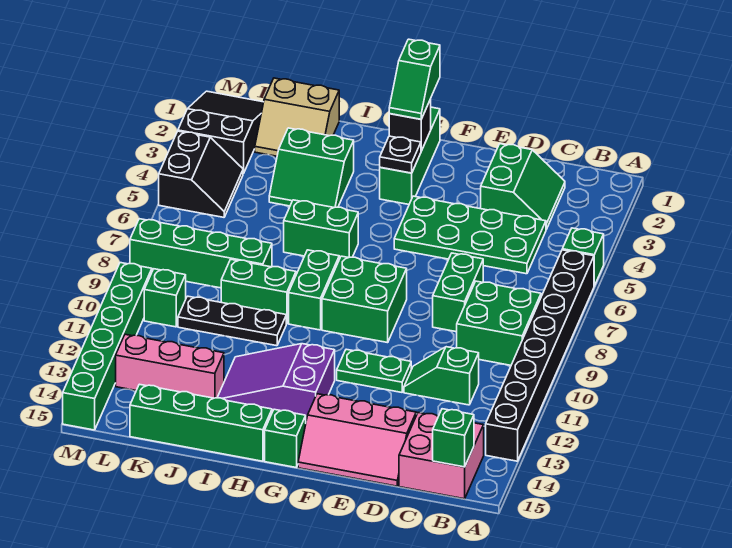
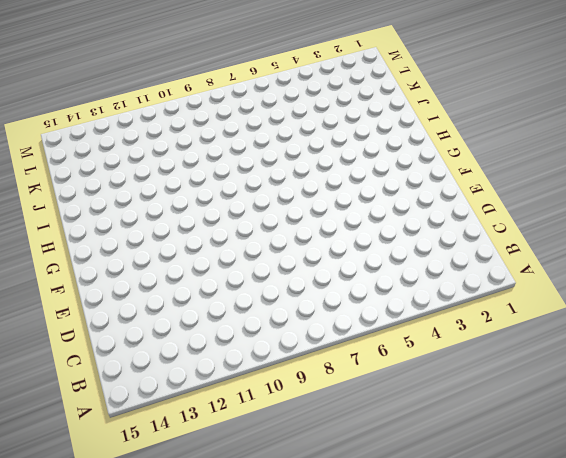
none -> green brick A5 level 1
none -> black brick A6:A13 level 1
none -> green brick B8:C9 level 1
none -> pink brick B14:C15 level 1

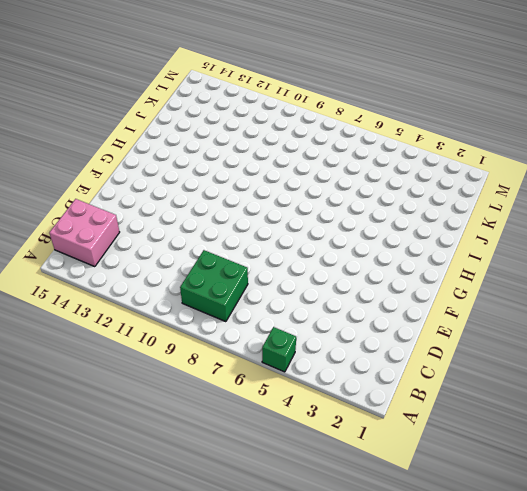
none -> black brick A6:A13 level 1
none -> green slope C2:D3 level 1 top D
none -> green plate C4:F5 level 1
none -> green slope C11:D11 level 1 top C

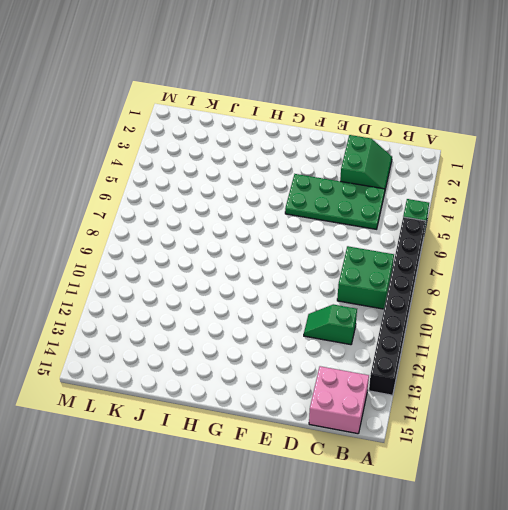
none -> green brick D7:D8 level 1
none -> pink slope D14:F15 level 1 top 14
none -> green plate E11:F11 level 1
none -> green brick F8:G9 level 1

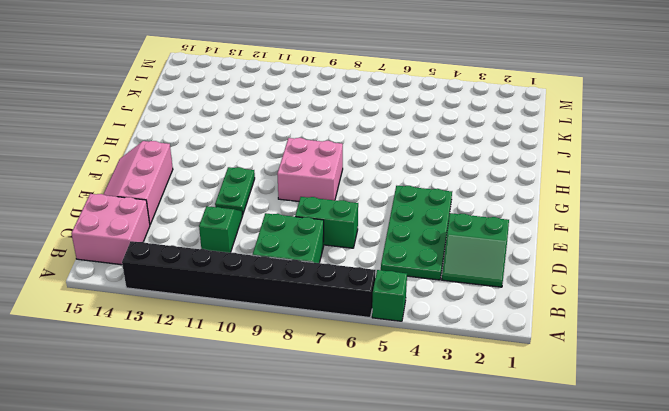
pink brick F8:G9 level 1 -> green brick F8:G9 level 1
none -> green brick G1:G3 level 1
none -> purple slope G12:I13 level 1 top G
none -> green brick G15 level 1
none -> green brick H6:I6 level 1

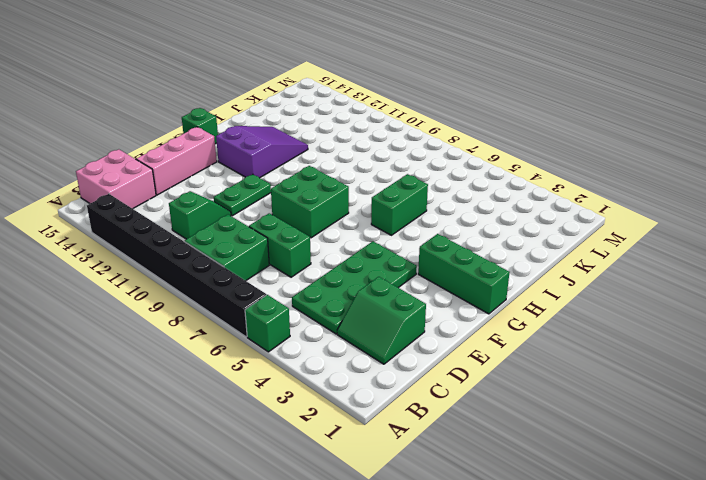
none -> green brick H8:H9 level 1
none -> green brick H15:K15 level 1
none -> green slope I3:J4 level 1 top 3
none -> green brick I9:J9 level 1

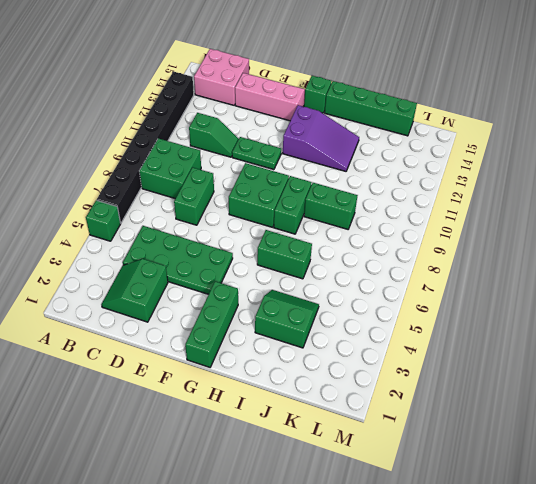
none -> black plate I10:K10 level 1
none -> tan slope J1:K2 level 1 top 1
none -> green brick J8:M8 level 1
none -> pink brick J13:L13 level 1

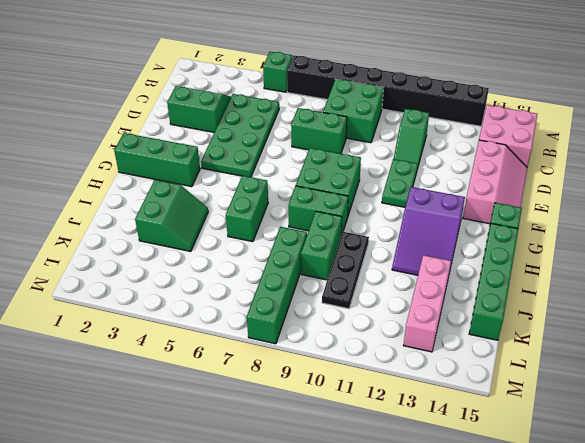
none -> tan slope J1:K2 level 1 top 1
none -> black slope L1:M3 level 1 top 3
none -> black slope L4:M5 level 1 top M
none -> green brick L10 level 1

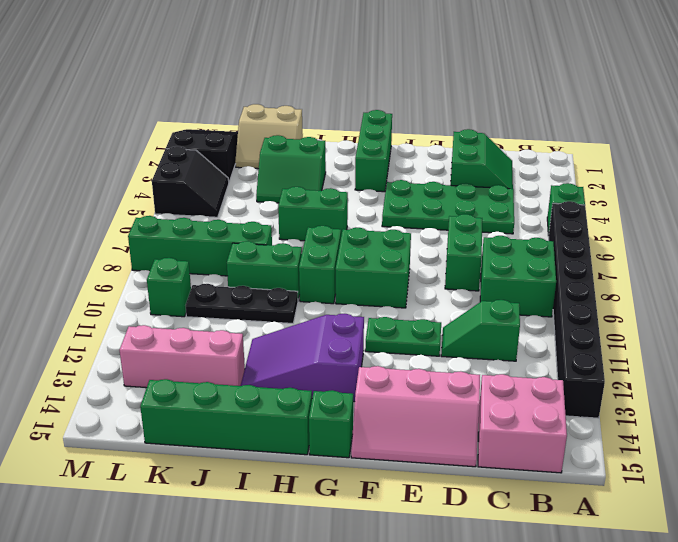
none -> green brick M10:M15 level 1
none -> green brick B15 level 2
none -> black brick G2 level 2
none -> black plate G3 level 2

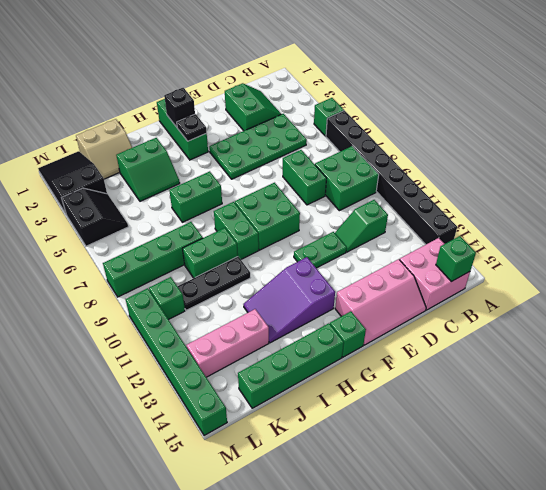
none -> green slope G1:G2 level 3 top 1

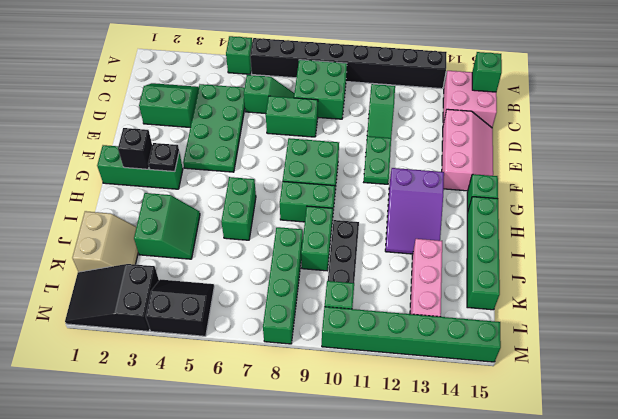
green slope C6:C7 level 1 top 6 -> green slope G1:G2 level 3 top 1

